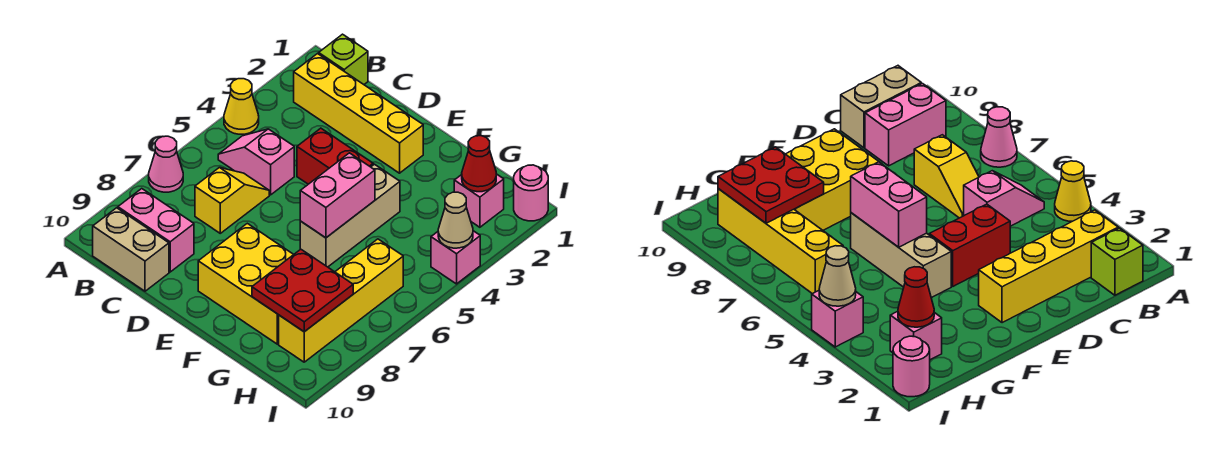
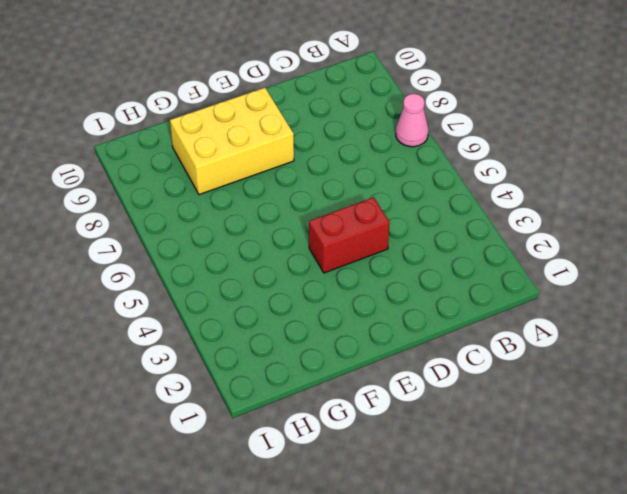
none -> yellow cone A4 level 1
none -> lime brick B1 level 1
none -> yellow brick B2:E2 level 1

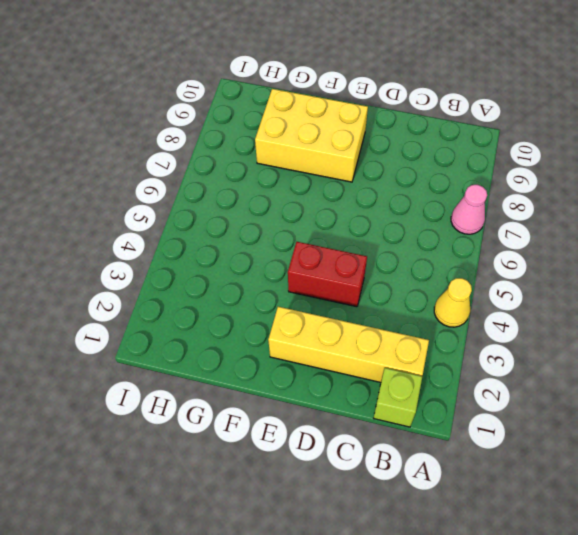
none -> pink slope B5:C5 level 1 top C
none -> pink brick B9:C9 level 1
none -> tan brick B10:C10 level 1

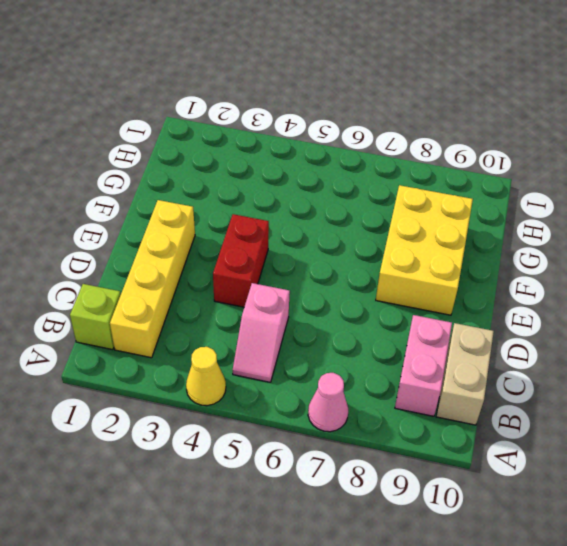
none -> yellow slope C6:C7 level 1 top 7
none -> tan brick F4:F6 level 1
none -> pink brick H2 level 1

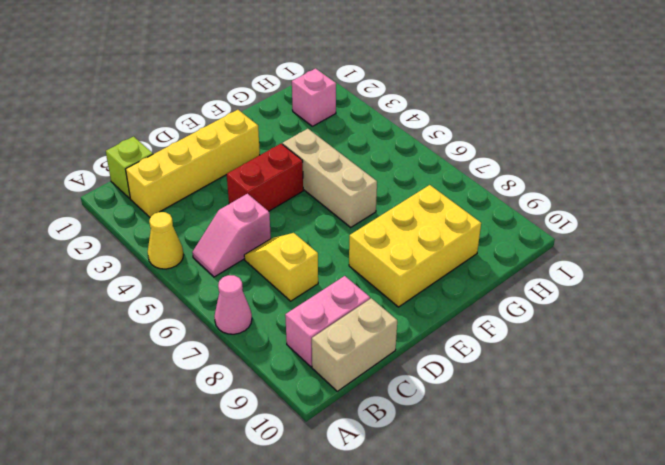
none -> yellow brick H6:H9 level 1
none -> pink round brick I1 level 1
none -> pink brick I4 level 1

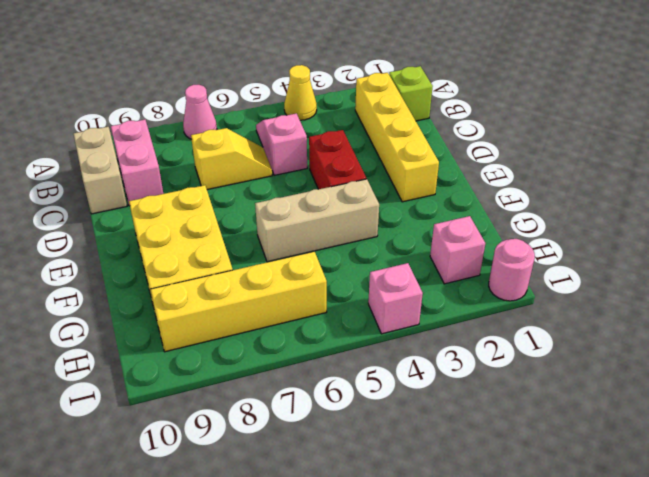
none -> pink brick F5:F6 level 2
none -> red plate G8:H9 level 2
none -> red cone H2 level 2

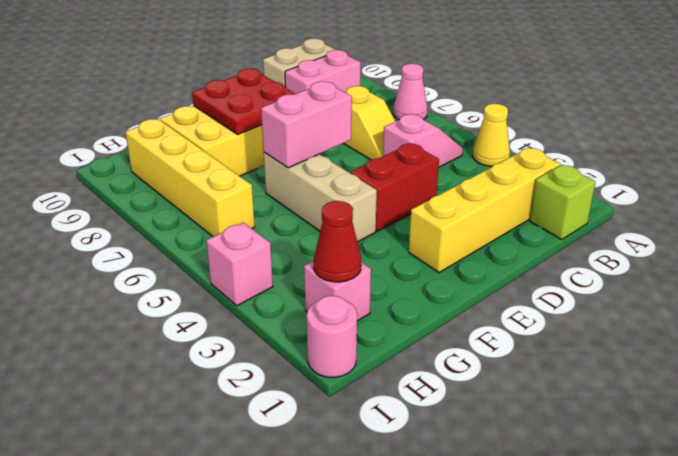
pink brick E6:F6 level 2 -> pink brick F5:F6 level 2
red plate E8:F9 level 2 -> red plate G8:H9 level 2
none -> tan cone I4 level 2

